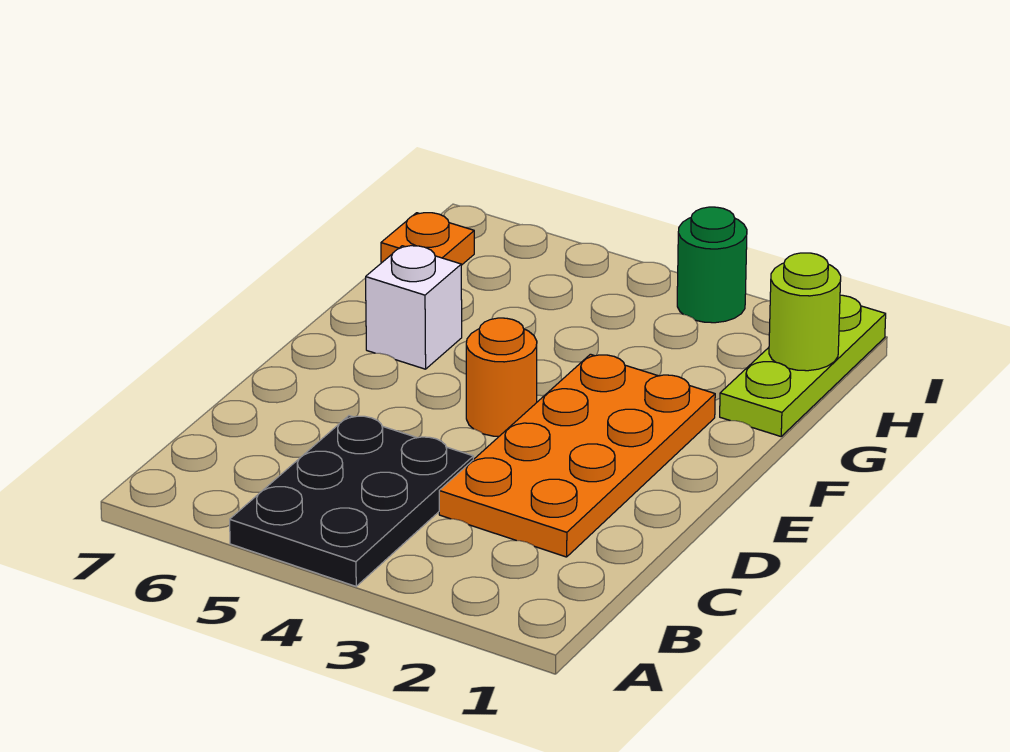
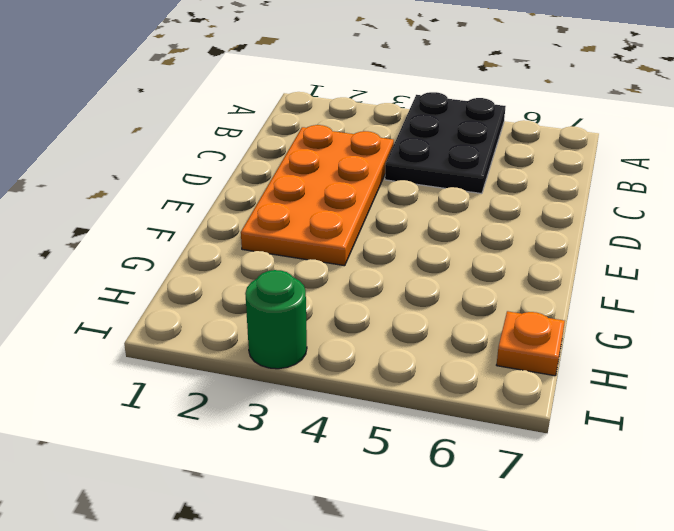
none -> orange round brick E4 level 1
none -> white brick F6 level 1

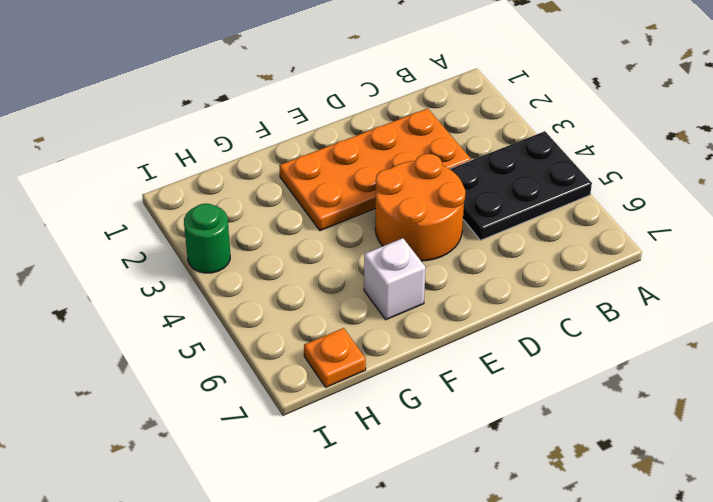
orange round brick D4:E5 level 1 -> orange round brick E4 level 1
none -> lime plate G1:I1 level 1
none -> lime round brick H1 level 2

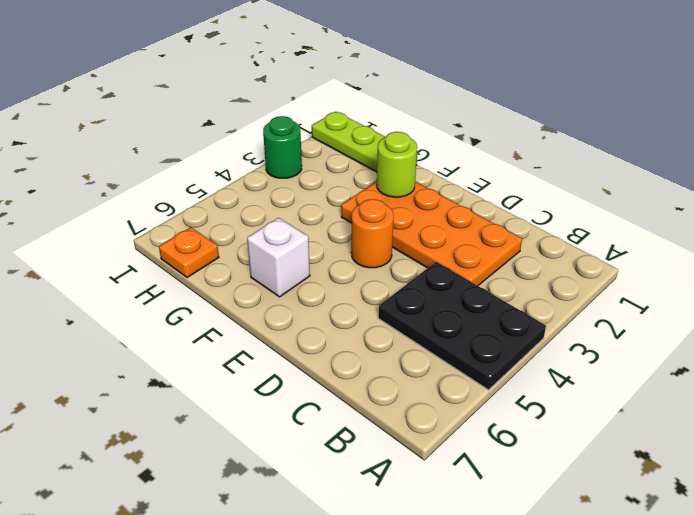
lime round brick F2 level 2 -> lime round brick H1 level 2

